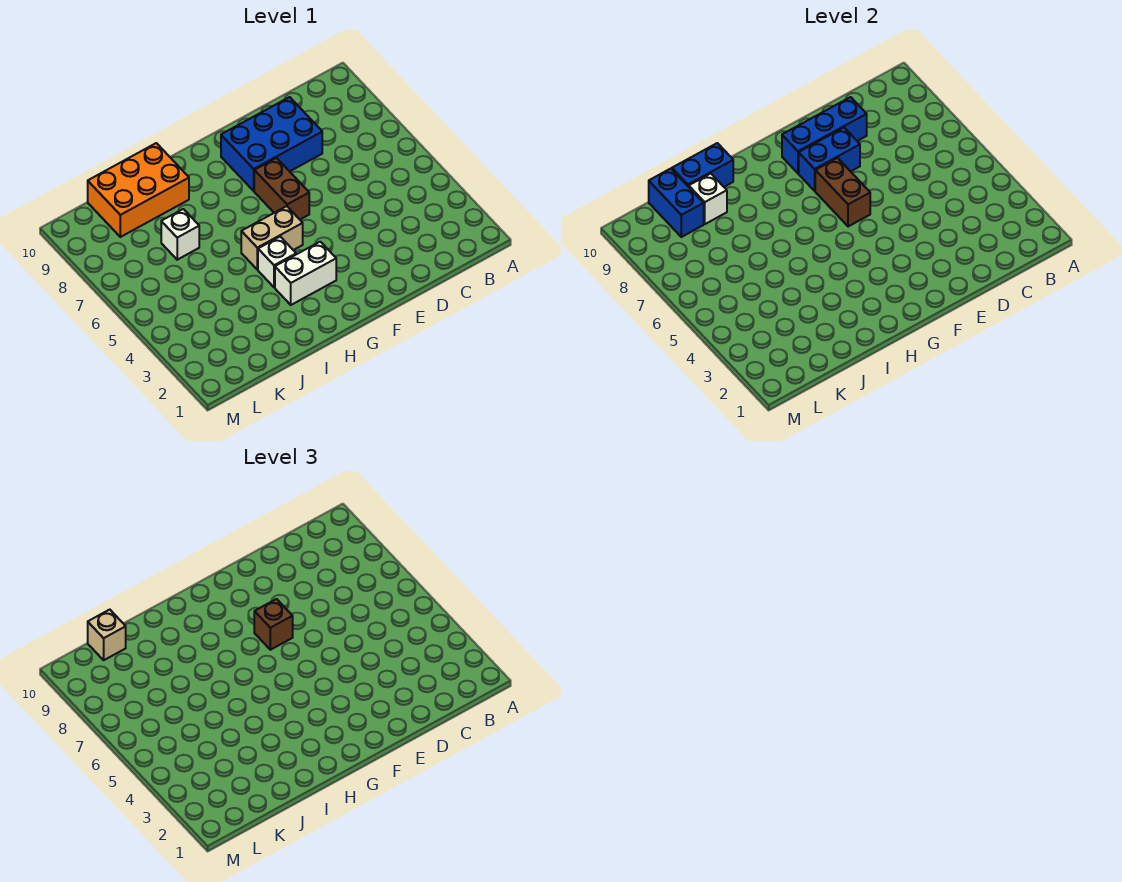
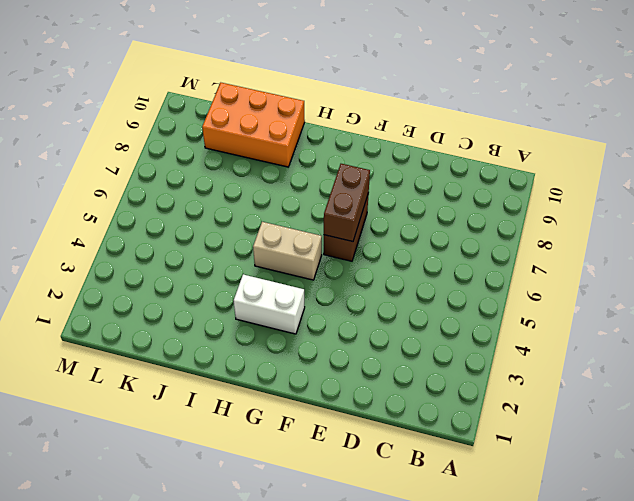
none -> blue brick D8:F9 level 1
none -> white brick H4 level 1
none -> white brick J7 level 1

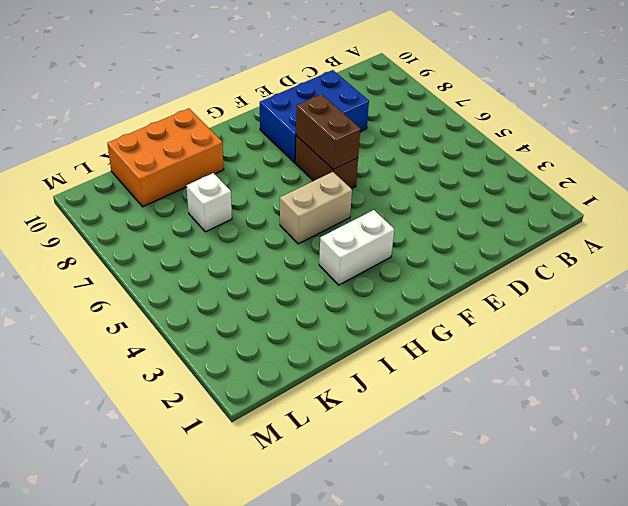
none -> white brick H4 level 1
none -> blue brick D9:F9 level 2
none -> blue brick E8:F8 level 2

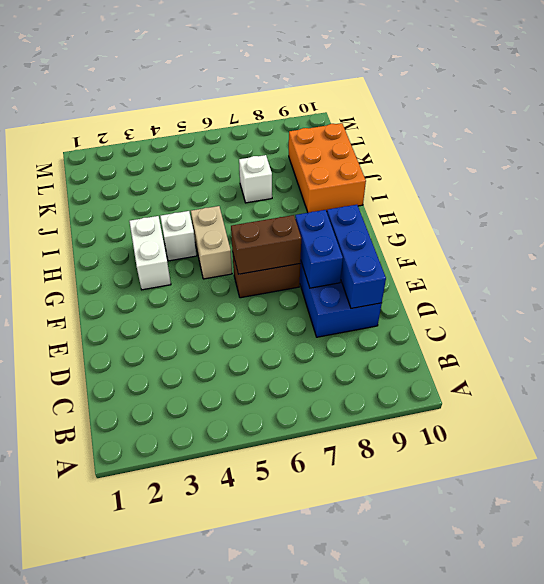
none -> blue brick I10:J10 level 2
none -> white brick J9 level 2
none -> blue brick K9:K10 level 2

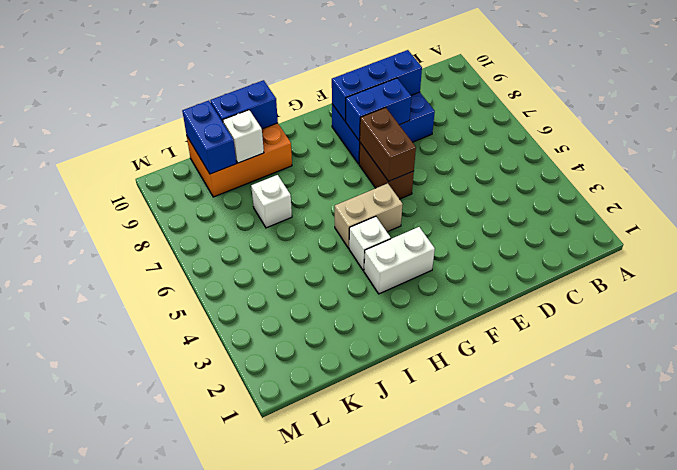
none -> brown brick F7 level 3
none -> tan brick K10 level 3

